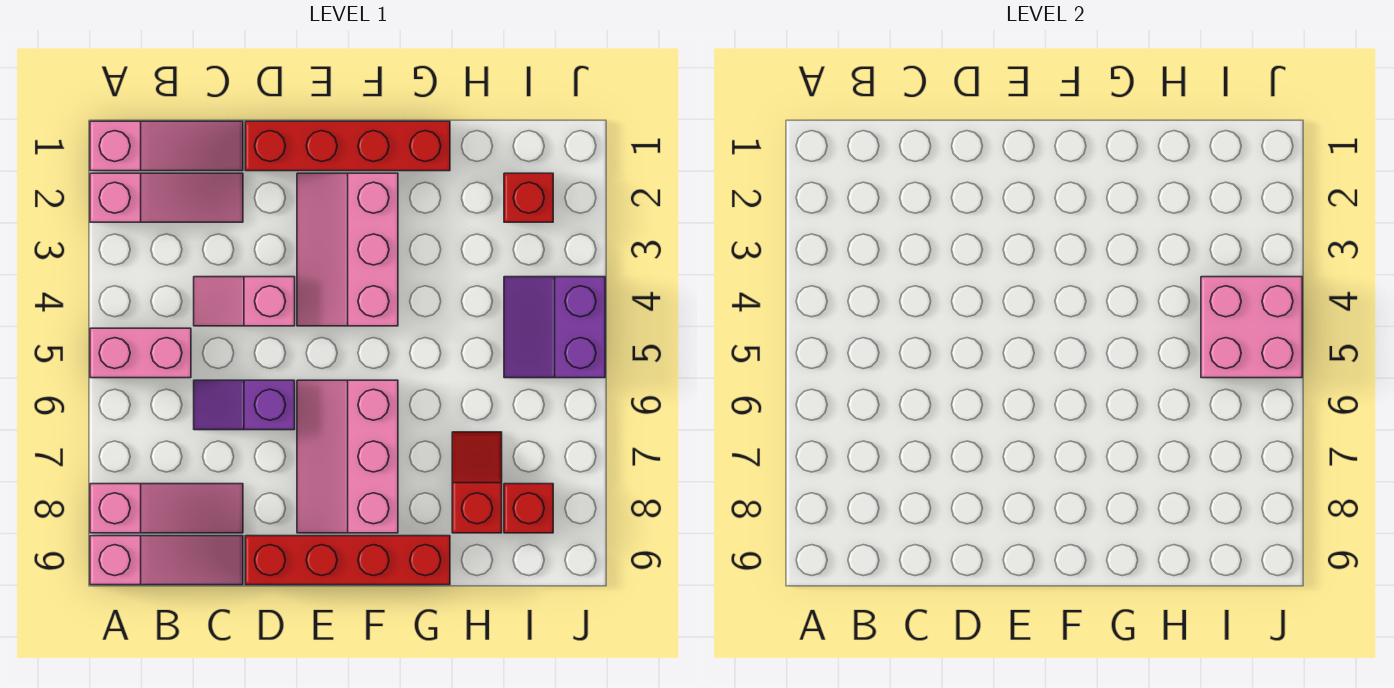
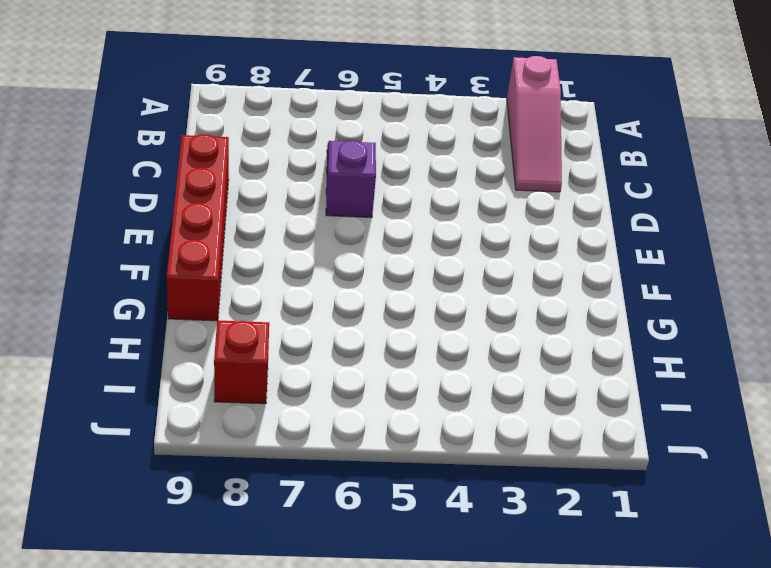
none -> pink slope A1:C1 level 1 top A
none -> pink brick A5:B5 level 1
none -> pink slope A8:C8 level 1 top A

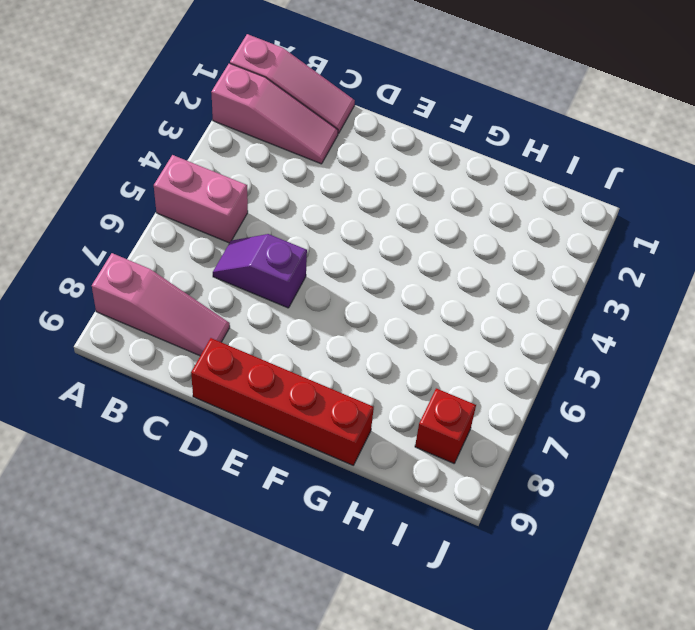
none -> pink slope A9:C9 level 1 top A
none -> pink slope C4:D4 level 1 top D
none -> red brick D1:G1 level 1

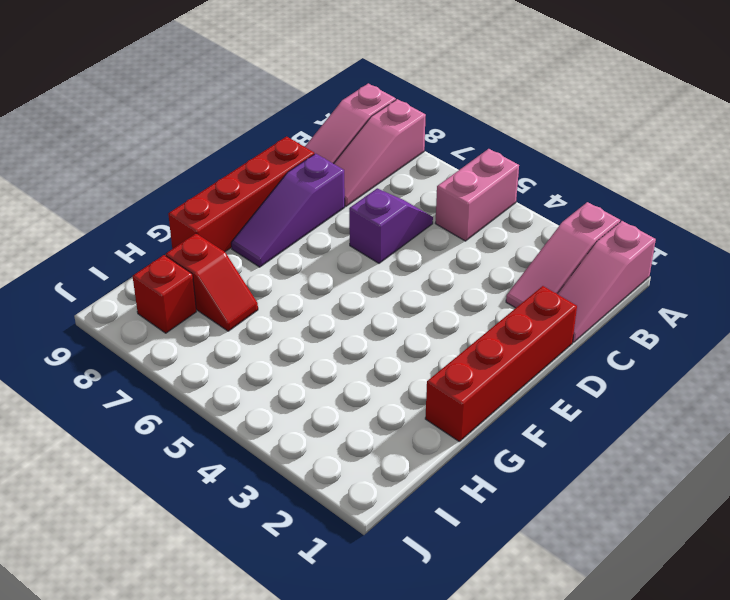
purple slope D8:F8 level 1 top D -> pink slope E6:F8 level 1 top F
none -> pink slope C4:D4 level 1 top D
none -> pink slope E2:F4 level 1 top F
none -> red brick I2 level 1

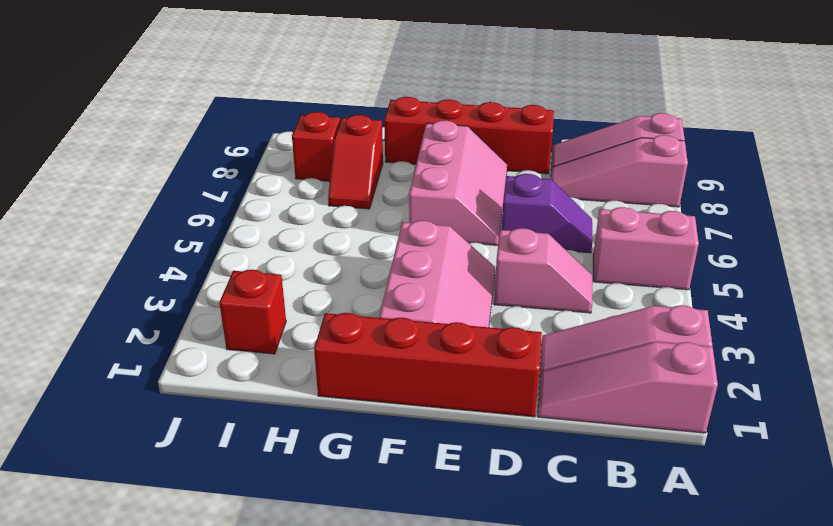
none -> purple slope I4:J5 level 1 top J
none -> pink brick I4:J5 level 2

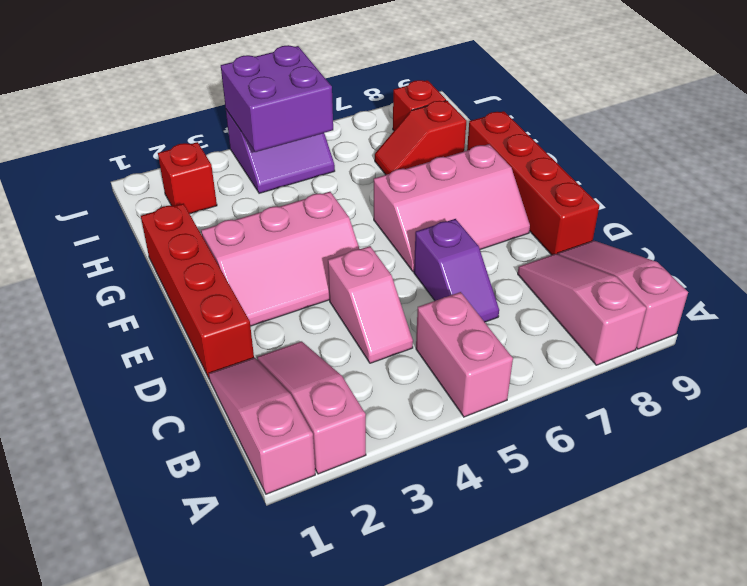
purple brick I4:J5 level 2 -> pink brick I4:J5 level 2

